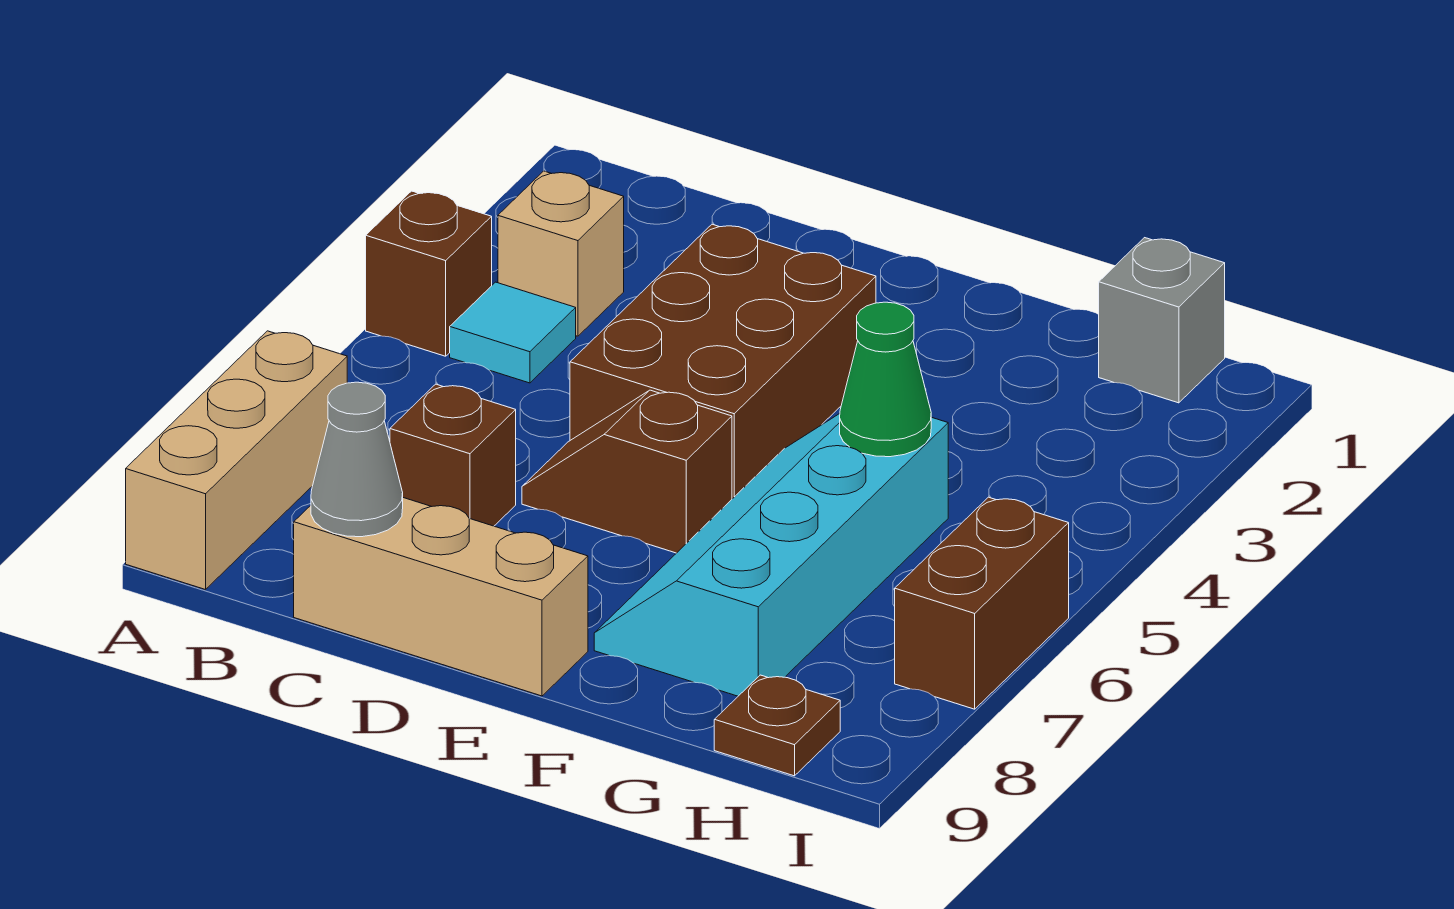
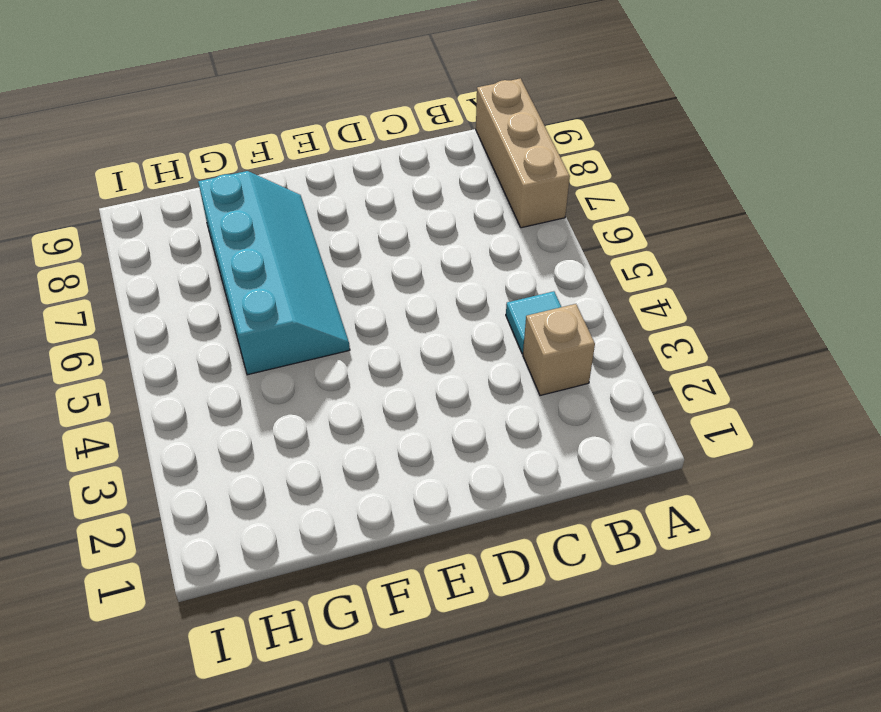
none -> brown brick A4 level 1
none -> brown brick C7 level 1
none -> tan brick C9:E9 level 1

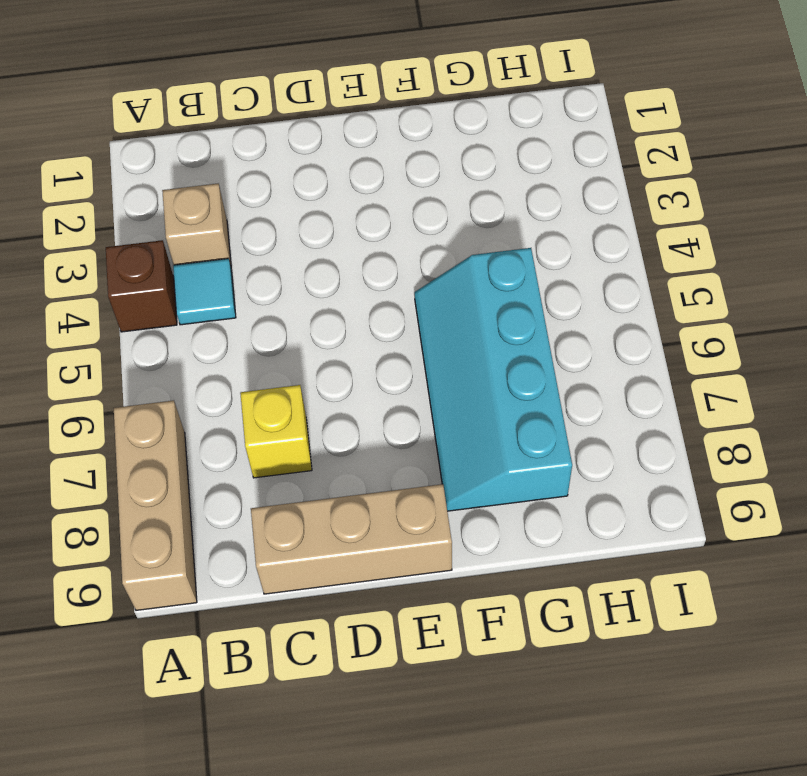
yellow brick C7 level 1 -> brown brick C7 level 1
none -> brown brick D3:E5 level 1
none -> brown slope D6:E6 level 1 top E
none -> grey brick H1 level 1

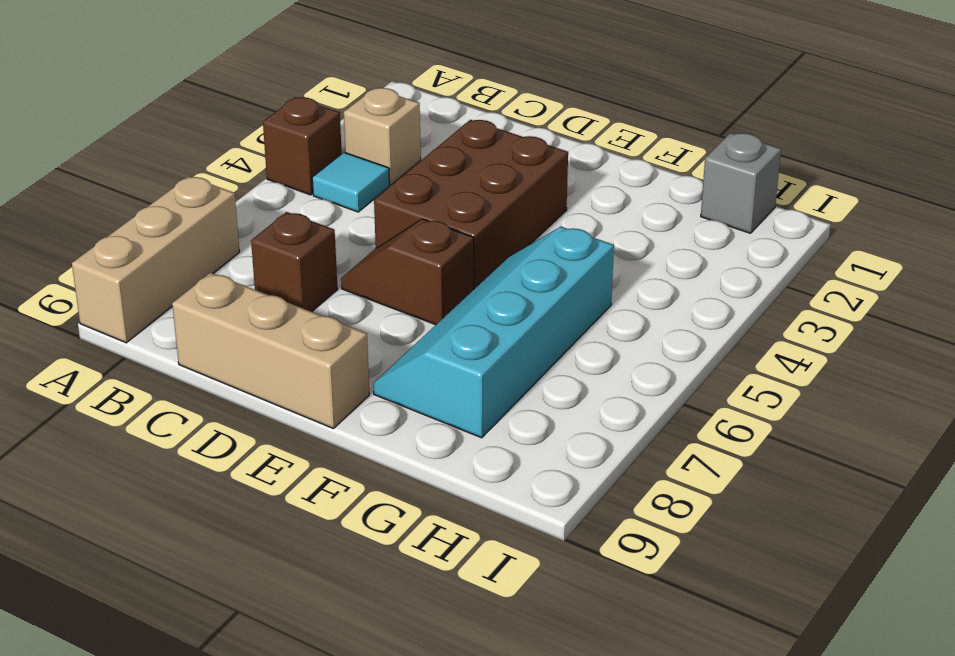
none -> brown plate H9 level 1
none -> brown brick I6:I7 level 1
none -> grey cone C9 level 2

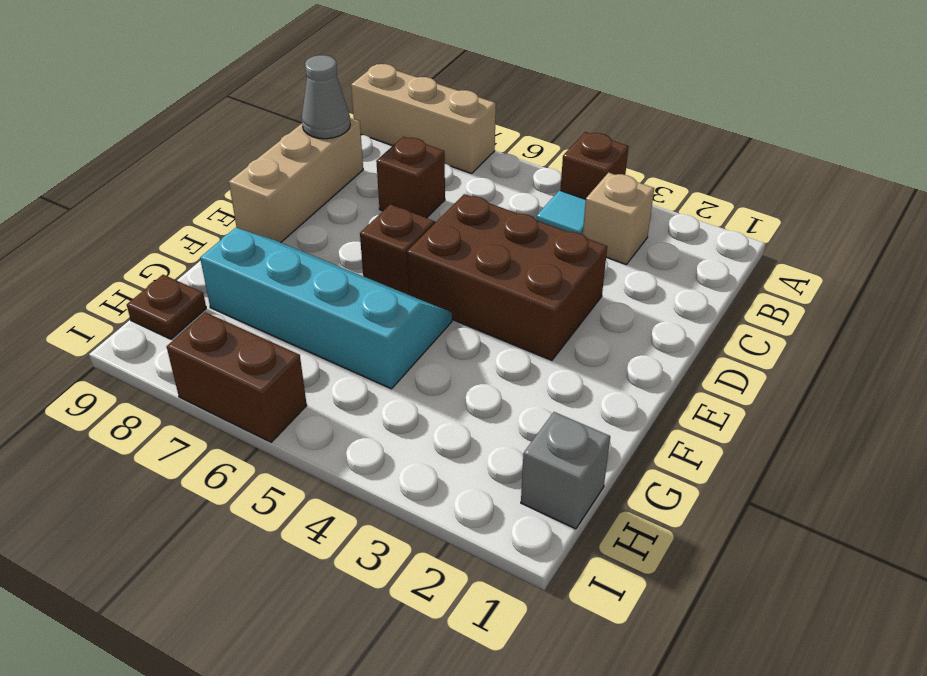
none -> green cone G5 level 2

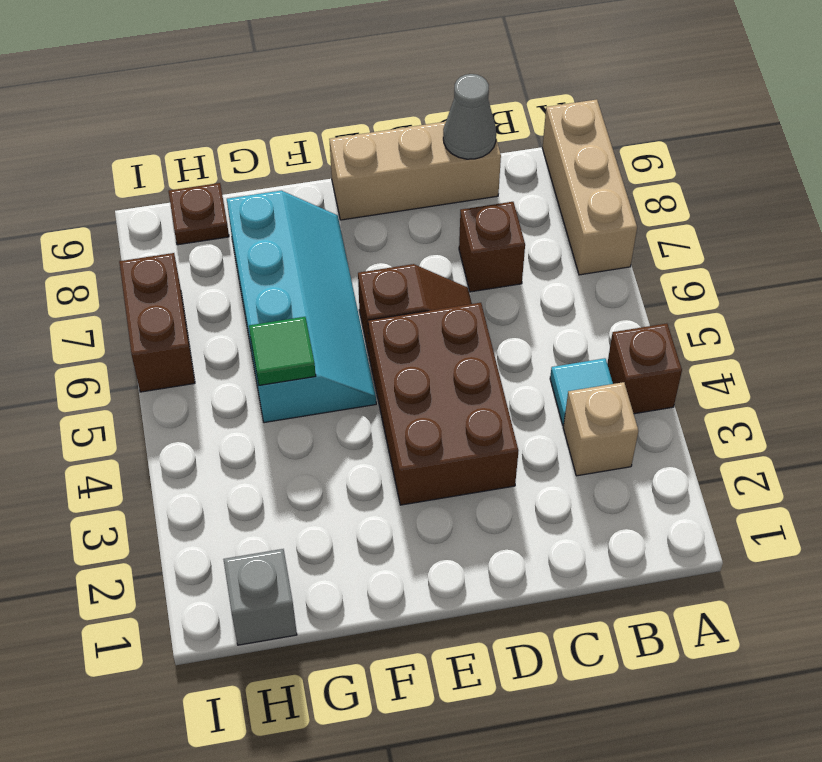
green tile G5 level 2 -> green cone G5 level 2

